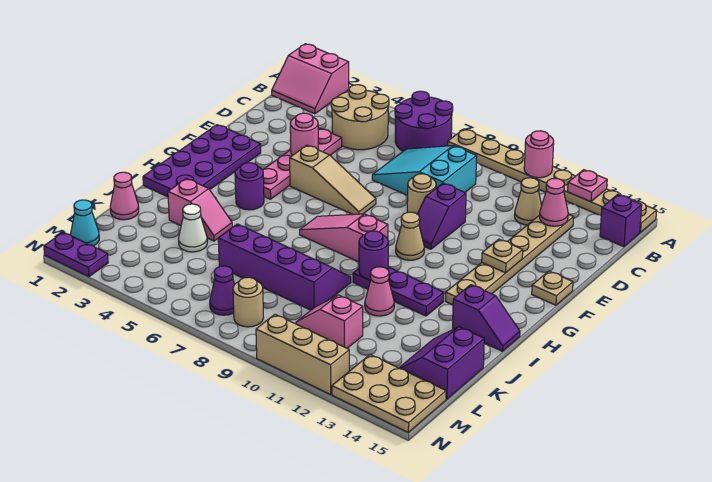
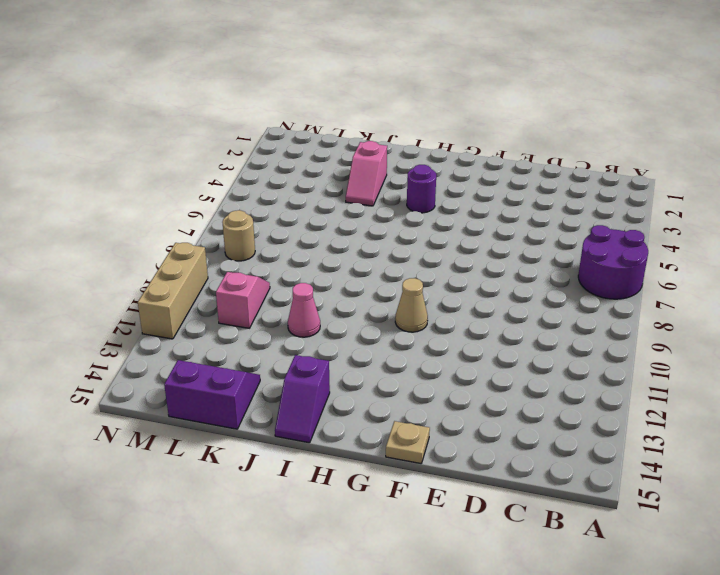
none -> pink slope A1:B2 level 1 top A
none -> tan plate A8:A15 level 1
none -> tan round brick B4:C5 level 1
none -> purple brick B15 level 1

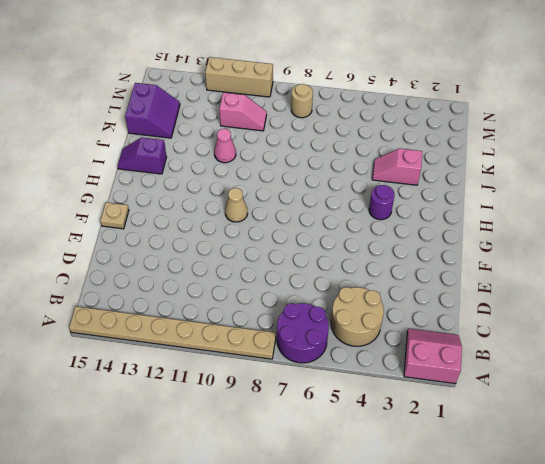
none -> purple brick B15 level 1
none -> cyan slope C7:D9 level 1 top 9
none -> tan cone C12 level 1
none -> tan plate C13:H13 level 1

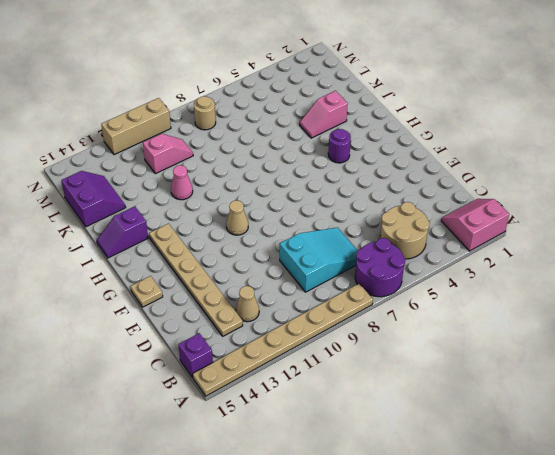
none -> pink plate D4:G4 level 1
none -> tan round brick E9 level 1
none -> purple slope E10:F10 level 1 top E
none -> purple plate F1:I2 level 1

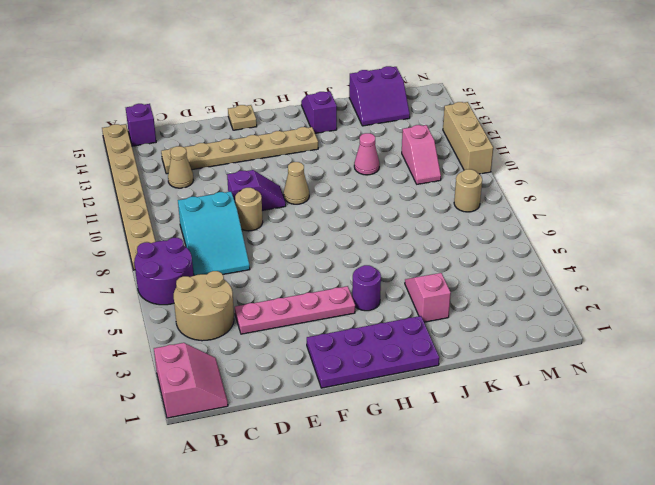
none -> tan slope F5:F7 level 1 top 5
none -> pink slope H7:H9 level 1 top 9
none -> purple plate I10:I12 level 1
none -> purple slope J6:K9 level 1 top K

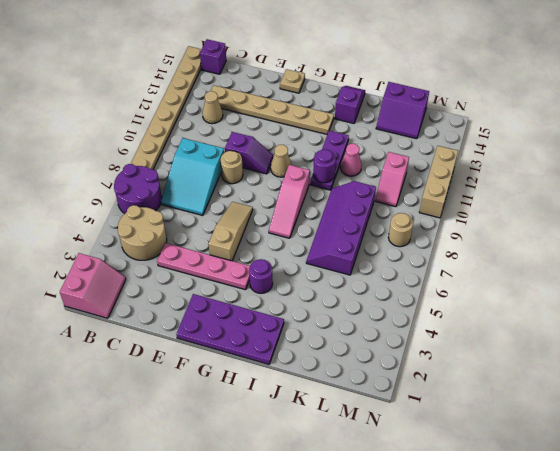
none -> pink slope J3:J4 level 1 top 3
none -> pink cone K1 level 1
none -> white cone K4 level 1
none -> cyan cone M1 level 1

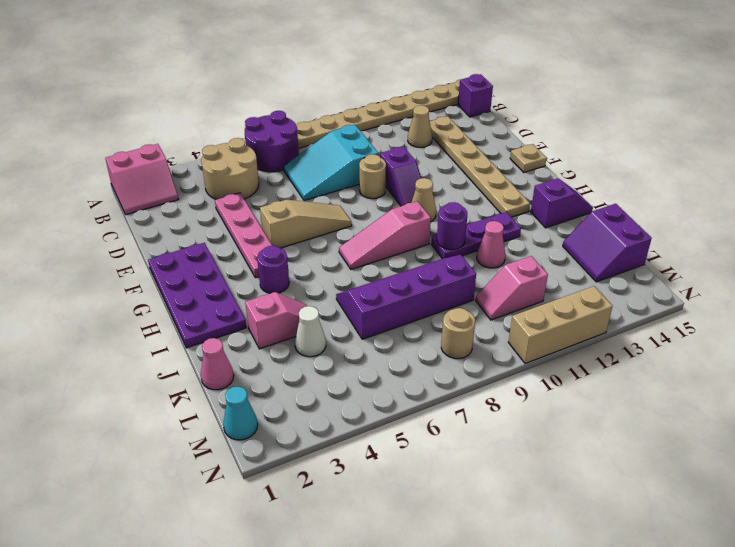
none -> purple cone M7 level 1
none -> tan plate M13:N15 level 1
none -> purple plate N1:N2 level 1
none -> pink round brick A11 level 2

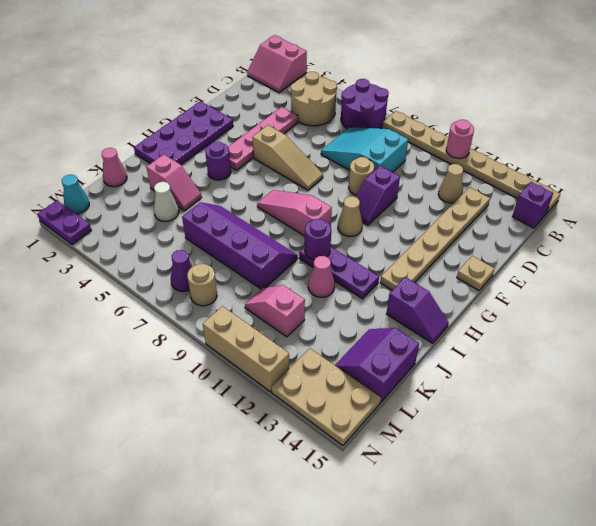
none -> pink plate A13 level 2
none -> pink cone C13 level 2
none -> pink round brick E4 level 2
none -> tan plate F13 level 2

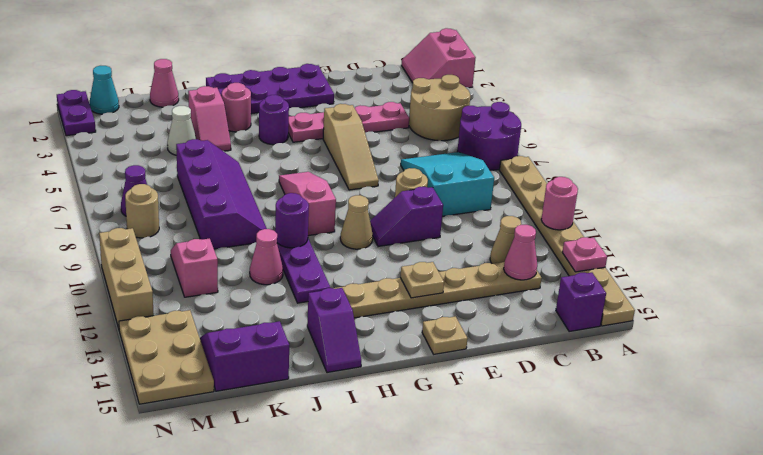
pink round brick I3 level 1 -> pink round brick E4 level 2

